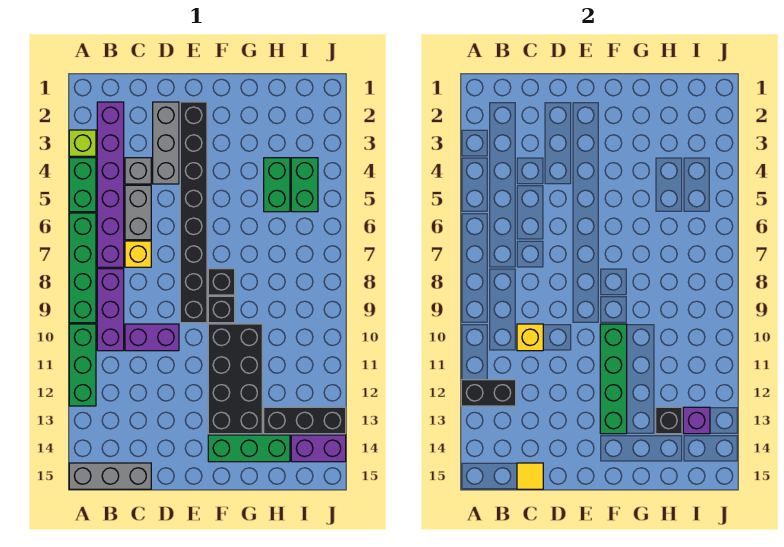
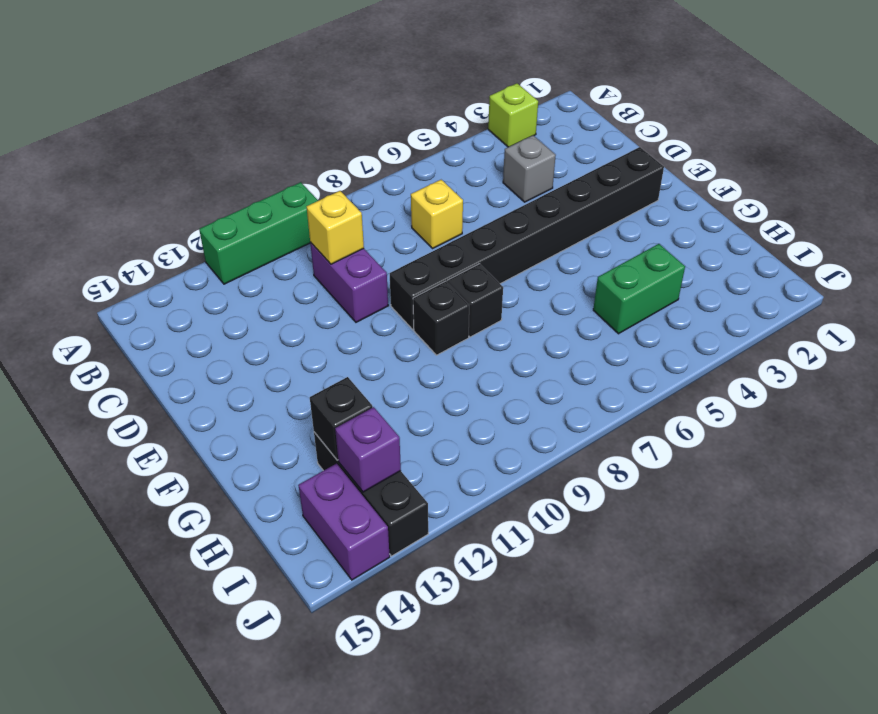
none -> green brick A4:A5 level 1
none -> green brick A6:A9 level 1
none -> grey brick A15:C15 level 1

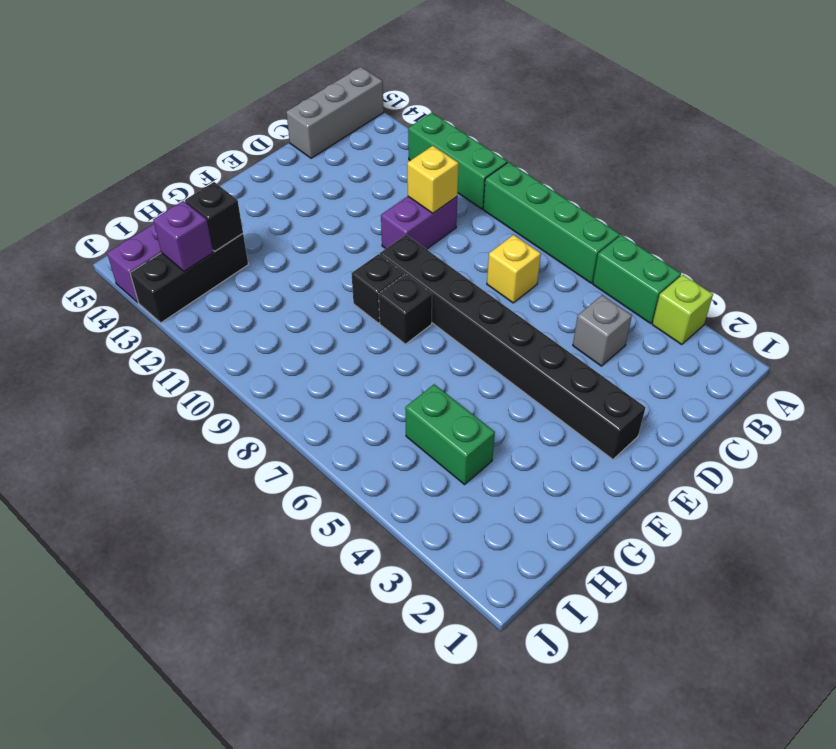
none -> purple brick B2:B7 level 1
none -> purple brick B8:B10 level 1
none -> grey brick C5:C6 level 1

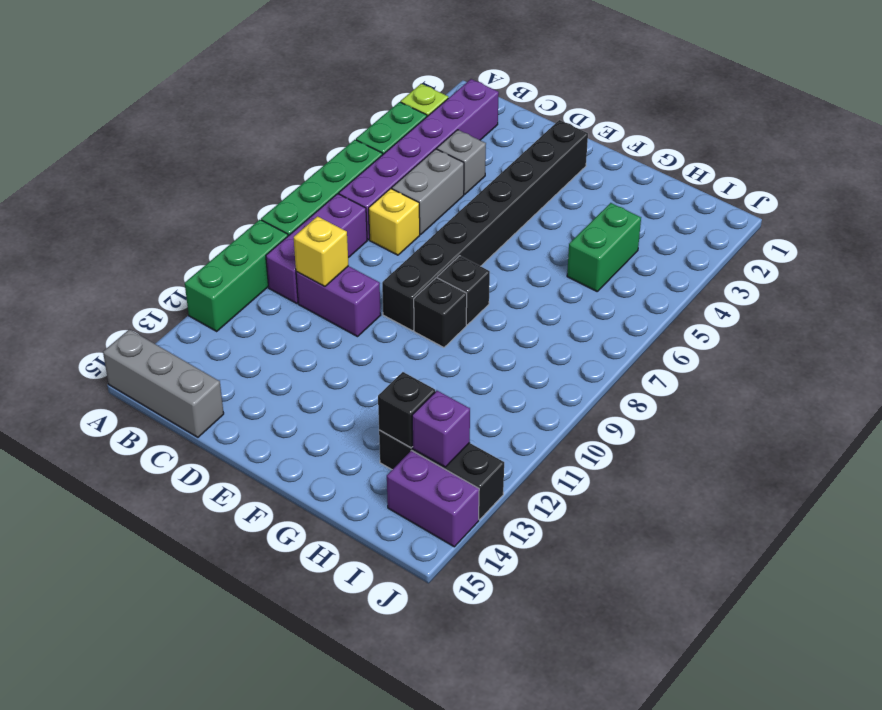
none -> grey brick D2:D4 level 1
none -> black brick F10:G13 level 1
none -> green brick F14:H14 level 1

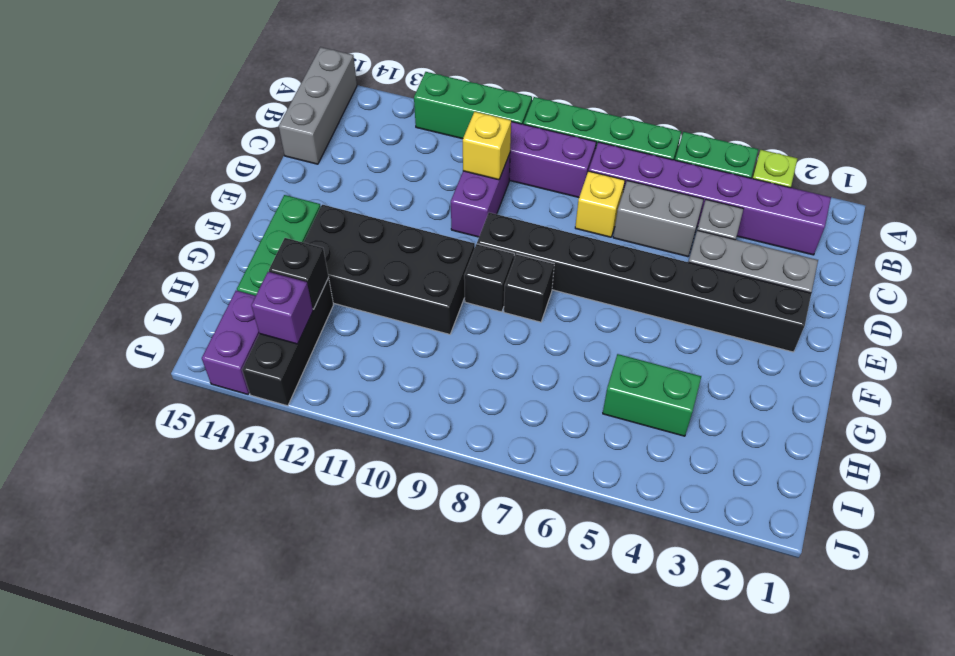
none -> green brick I4:I5 level 1
none -> black brick A12:B12 level 2
none -> yellow tile C15 level 2

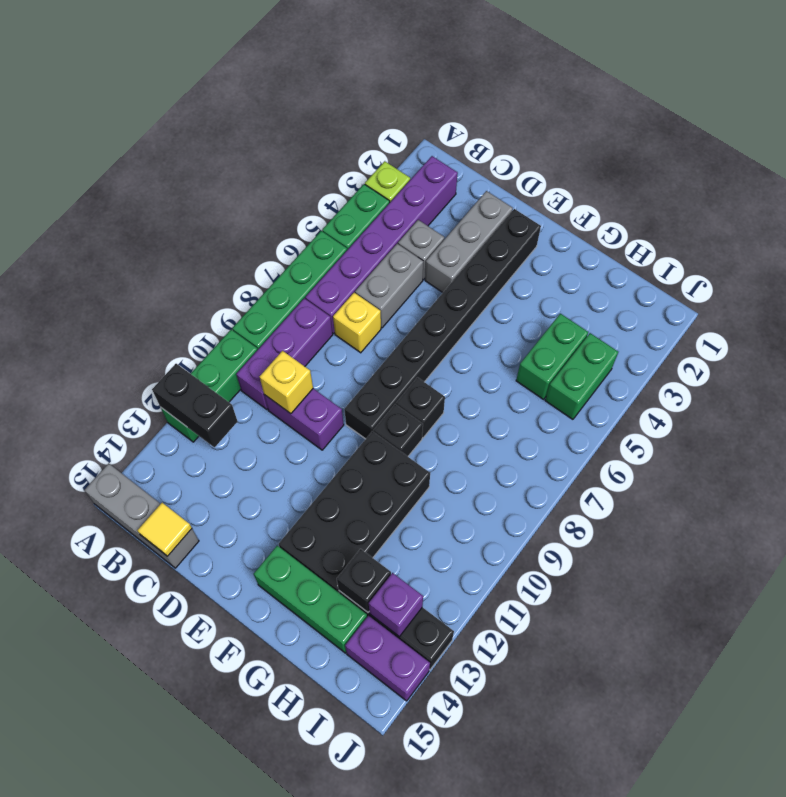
none -> green brick F10:F13 level 2

